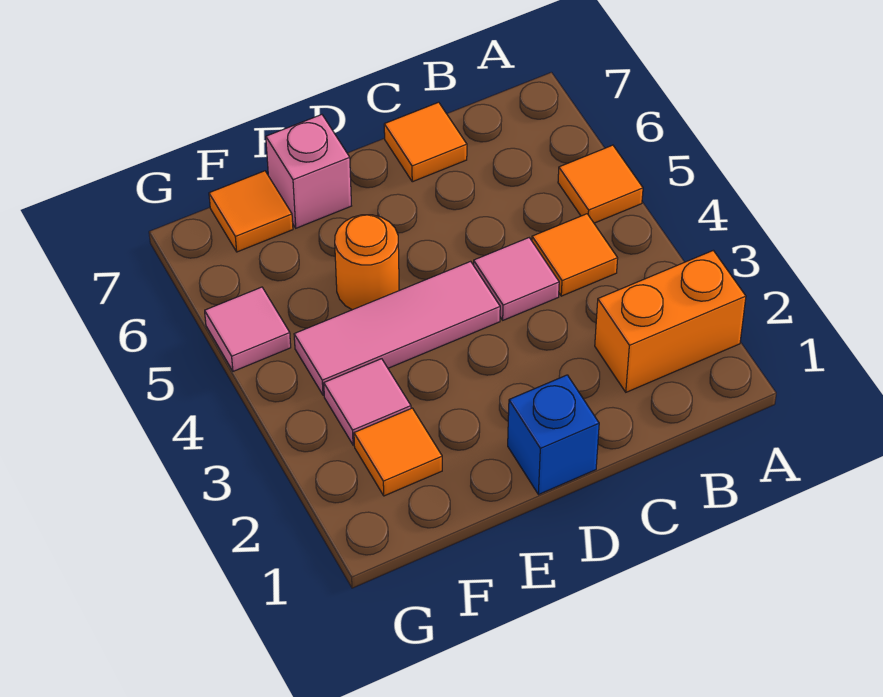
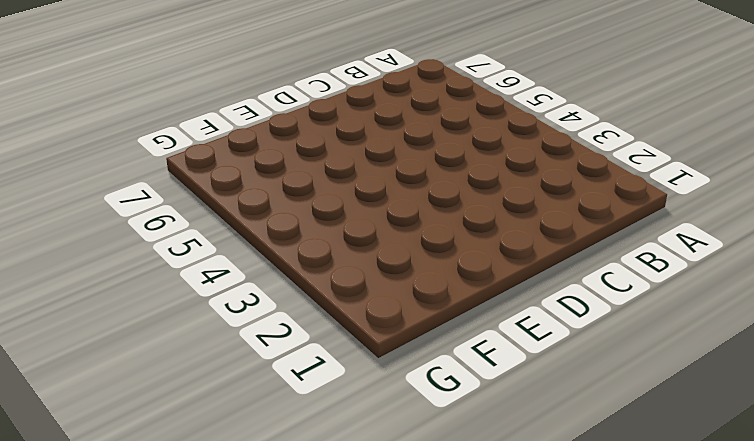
none -> orange brick A2:B2 level 1
none -> orange tile A5 level 1
none -> orange tile B4 level 1

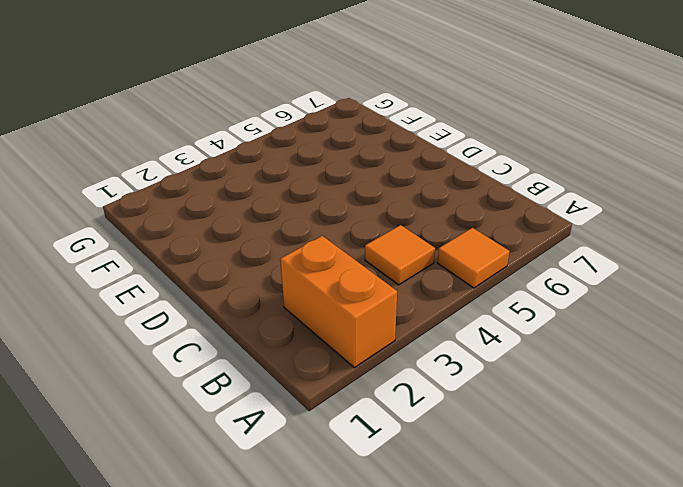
none -> pink tile C4 level 1
none -> orange tile C7 level 1
none -> blue brick D1 level 1

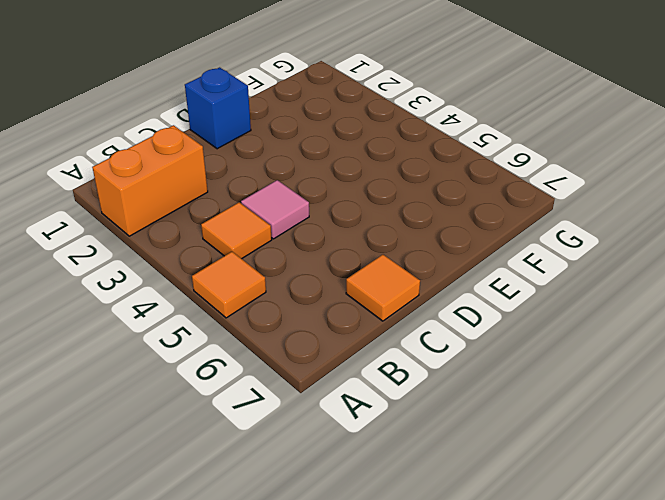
none -> pink tile D4:F4 level 1
none -> orange round brick E5 level 1
none -> pink brick E7 level 1

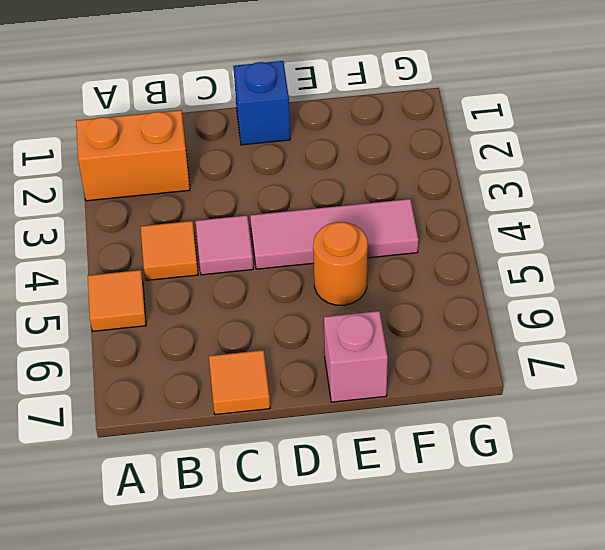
none -> orange tile F2 level 1
none -> pink tile F3 level 1
none -> orange tile F7 level 1

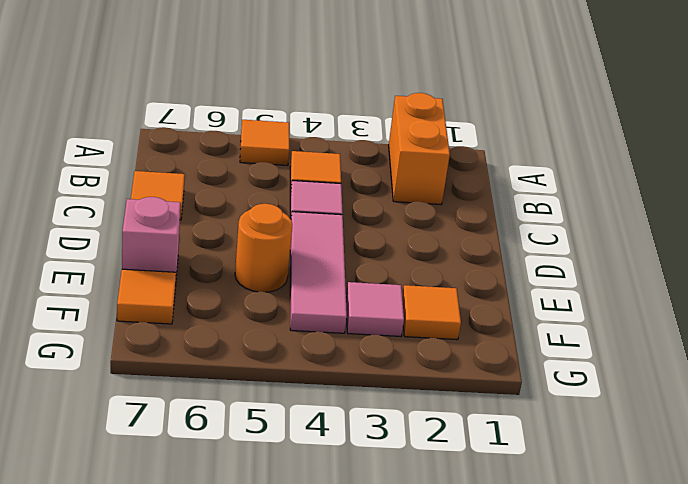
none -> blue brick D1 level 1
none -> pink tile G5 level 1

